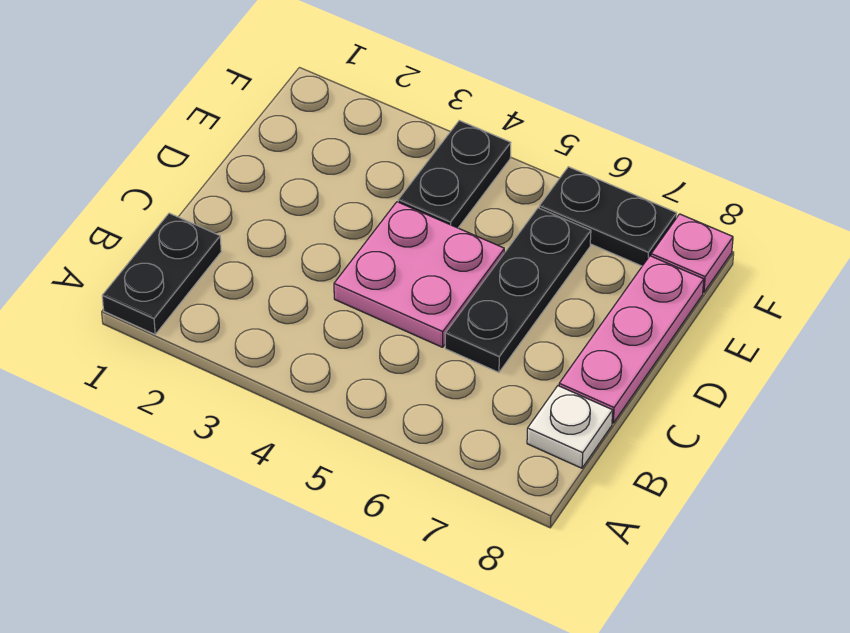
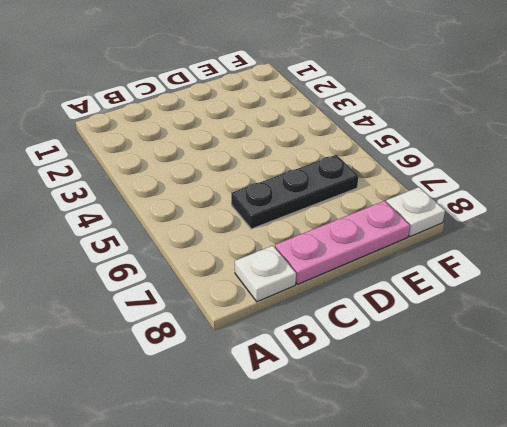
white plate F8 level 1 -> pink plate F8 level 1
none -> black plate A1:B1 level 1
none -> pink plate C4:D5 level 1

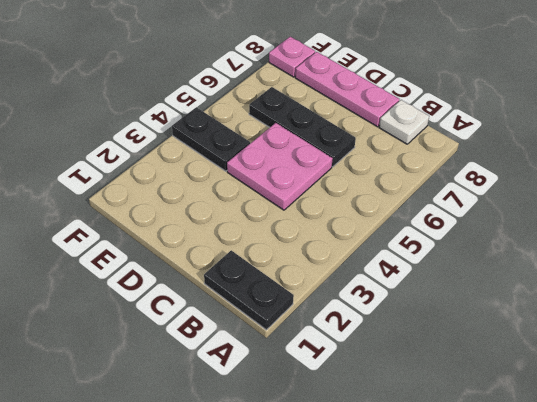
none -> black plate F6:F7 level 1

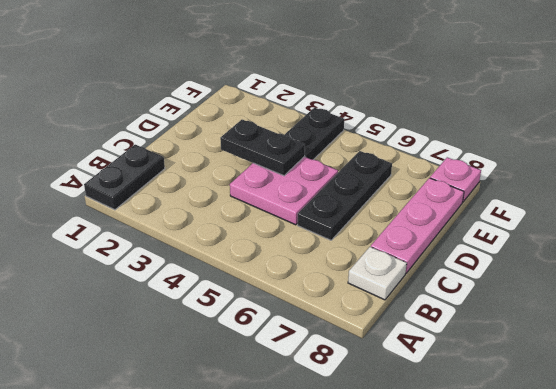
black plate D3:D4 level 2 -> black plate F6:F7 level 1

